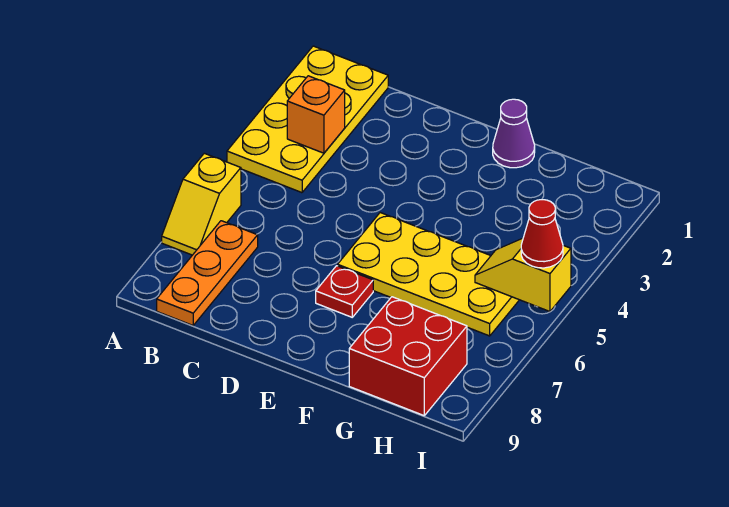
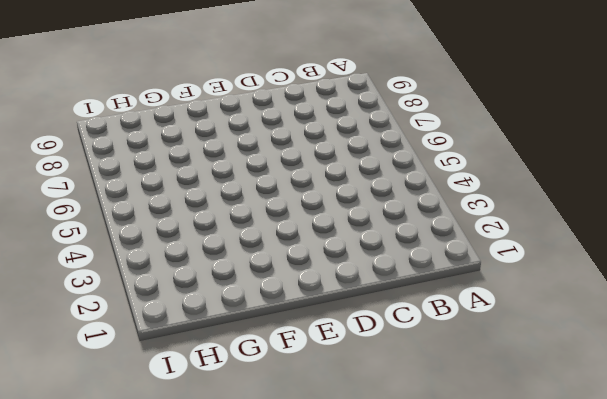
none -> yellow plate A1:B4 level 1
none -> yellow slope A6:A7 level 1 top 6

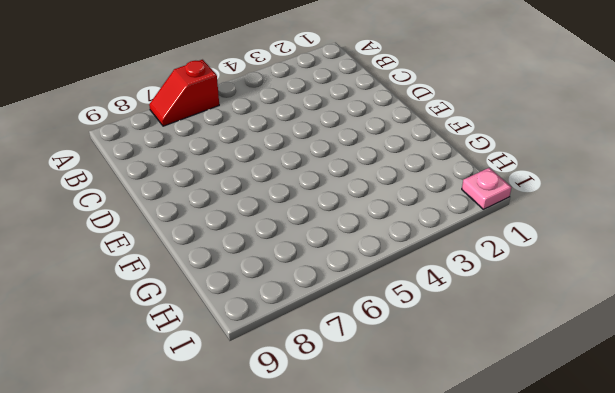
red slope A6:A7 level 1 top 6 -> yellow slope A6:A7 level 1 top 6
pink plate I1 level 1 -> none
none -> yellow plate A1:B4 level 1
none -> orange plate B7:B9 level 1

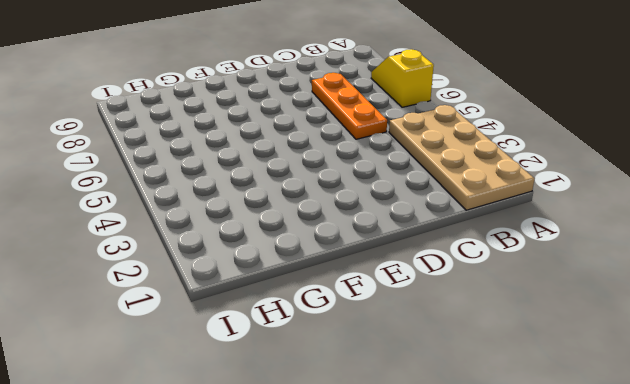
tan plate A1:B4 level 1 -> yellow plate A1:B4 level 1
orange plate C5:C7 level 1 -> orange plate B7:B9 level 1
none -> yellow plate E5:H6 level 1
none -> red plate E7 level 1

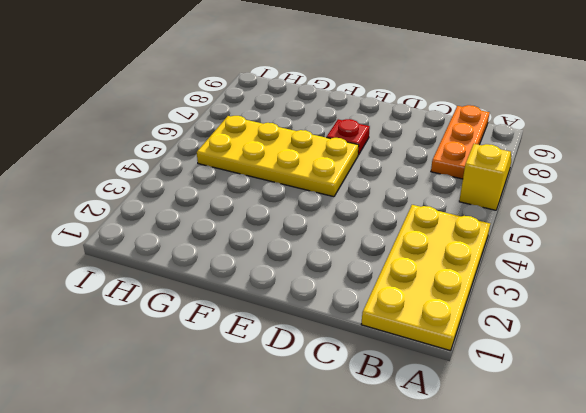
none -> purple cone F1 level 1
none -> red brick G8:H9 level 1

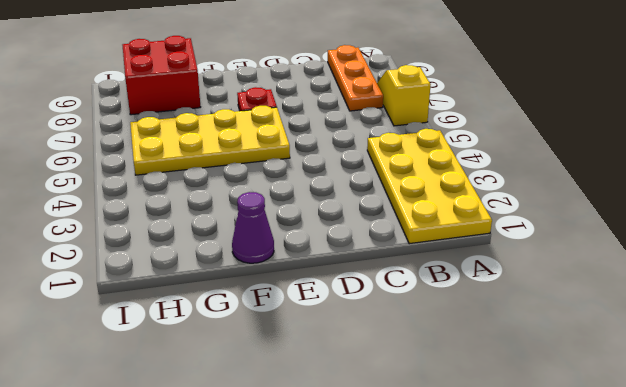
none -> orange brick B3 level 2
none -> yellow slope H5:I5 level 2 top I

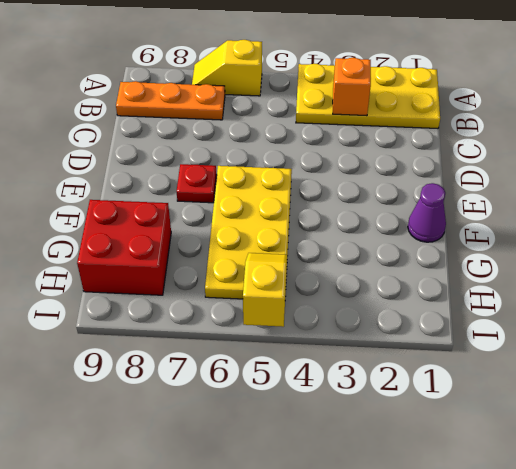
none -> red cone I5 level 3

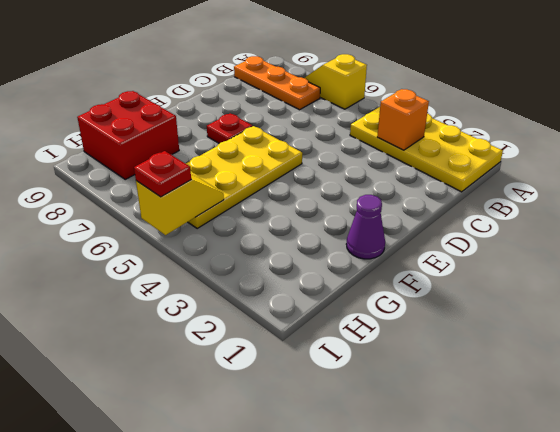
red plate I5 level 3 -> red cone I5 level 3

